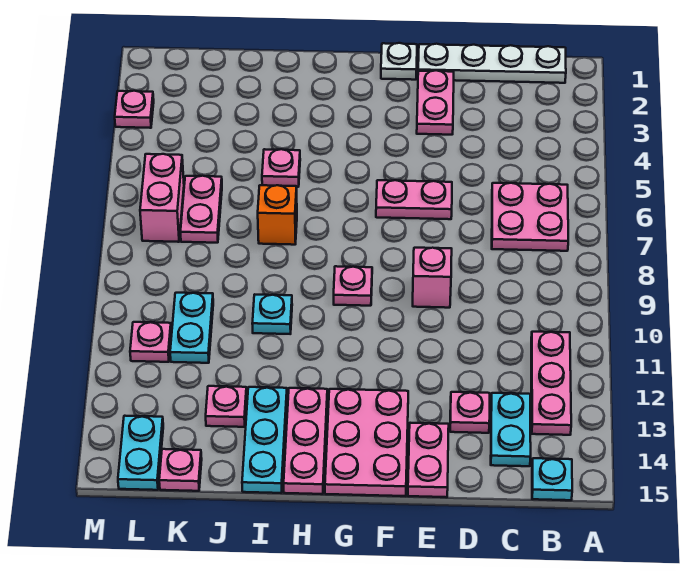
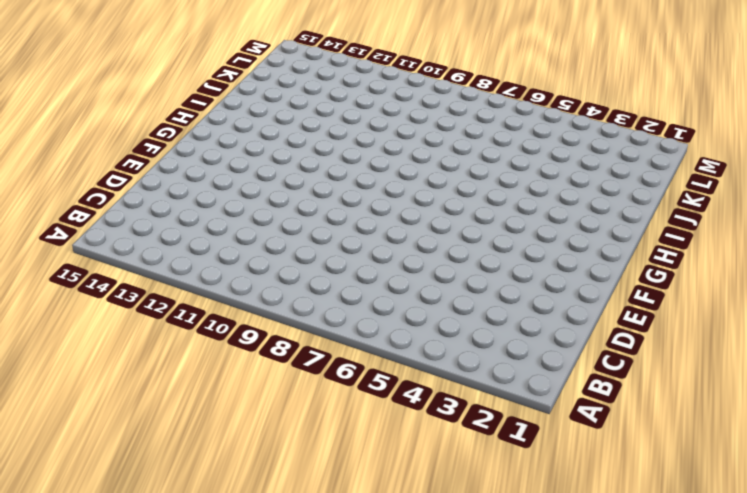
none -> white plate B1:E1 level 1
none -> pink plate B6:C7 level 1
none -> pink plate B11:B13 level 1

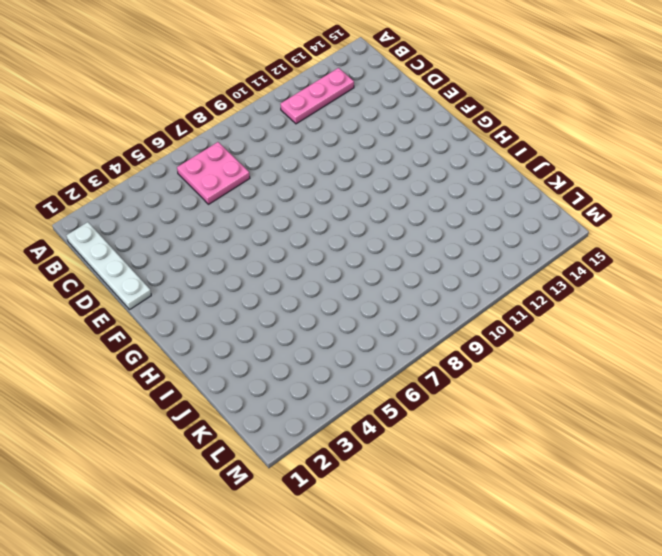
none -> cyan plate B15 level 1
none -> cyan plate C13:C14 level 1
none -> pink plate D13 level 1

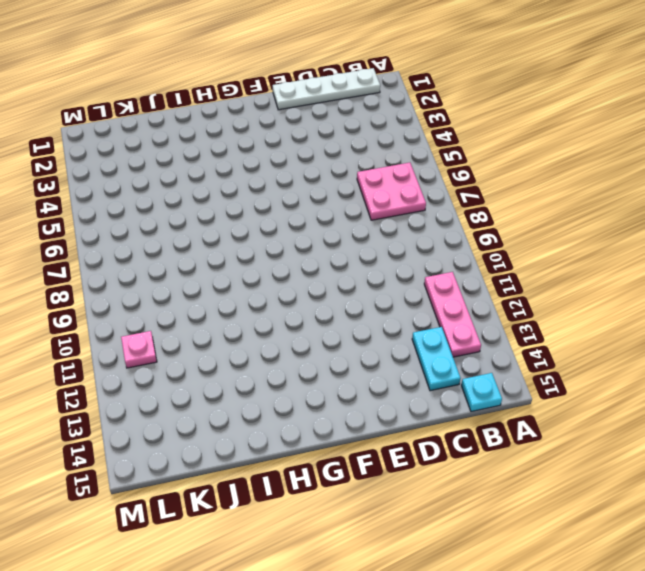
none -> pink plate D13 level 1
none -> pink plate E2:E3 level 1
none -> pink plate E6:F6 level 1

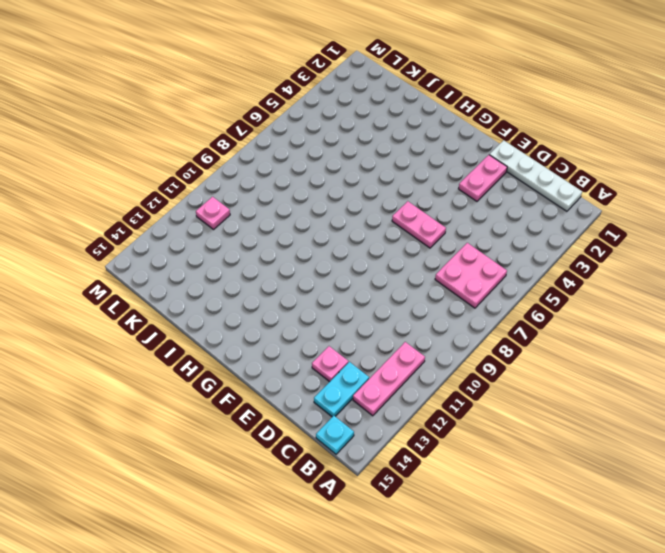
none -> pink brick E9 level 1
none -> pink plate E14:E15 level 1
none -> white plate F1 level 1

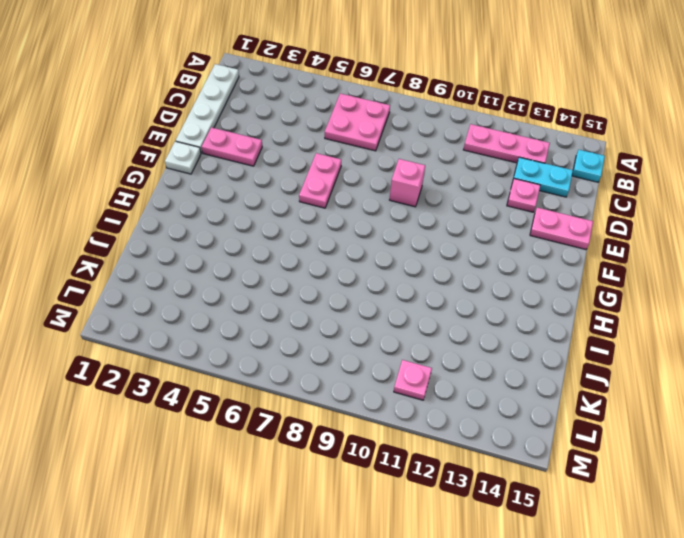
none -> pink plate F13:G15 level 1
none -> pink plate G9 level 1
none -> pink plate H13:H15 level 1

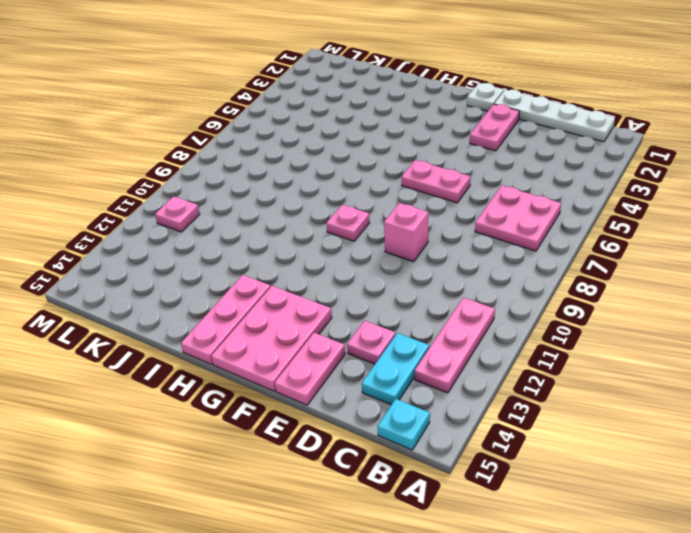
none -> pink plate I5 level 1
none -> orange brick I7 level 1
none -> cyan plate I10 level 1

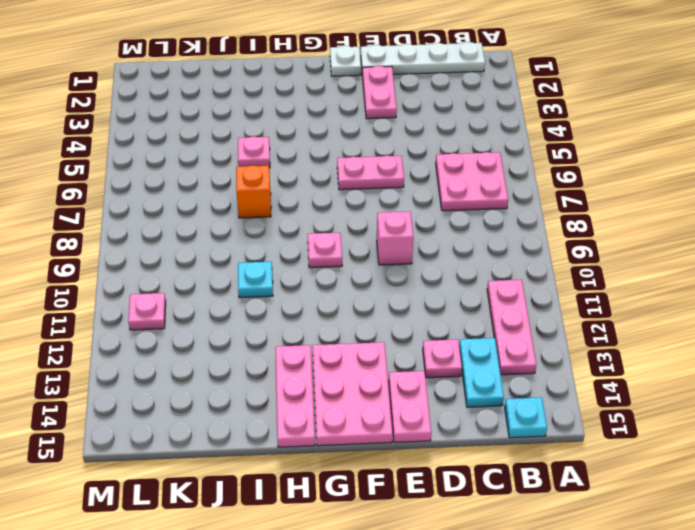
none -> cyan plate I13:I15 level 1
none -> pink plate J13 level 1
none -> pink plate K6:K7 level 1

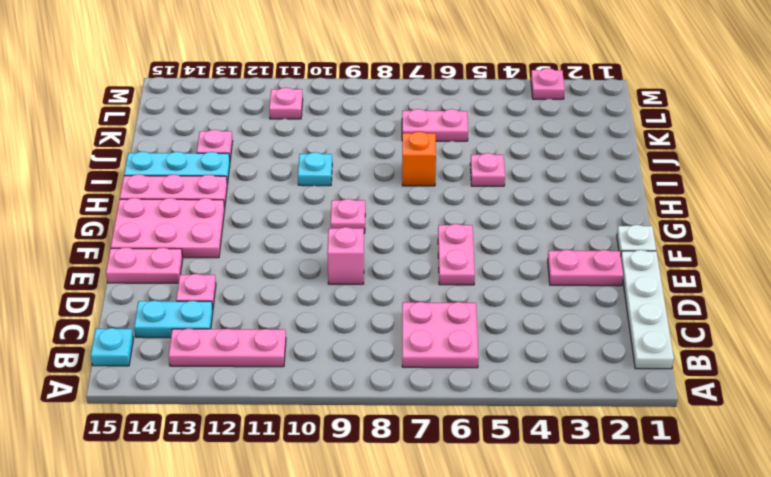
none -> cyan plate K10:K11 level 1
none -> pink plate K15 level 1
none -> pink brick L6:L7 level 1

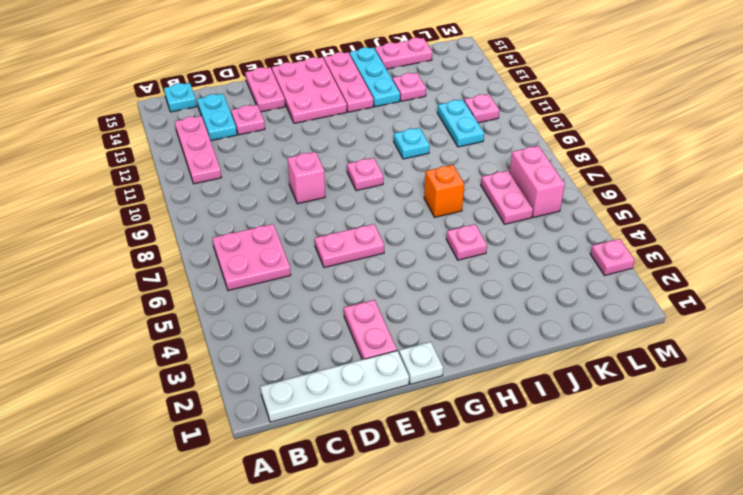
pink plate J15:K15 level 1 -> pink plate K15 level 1
none -> cyan plate L14:L15 level 1

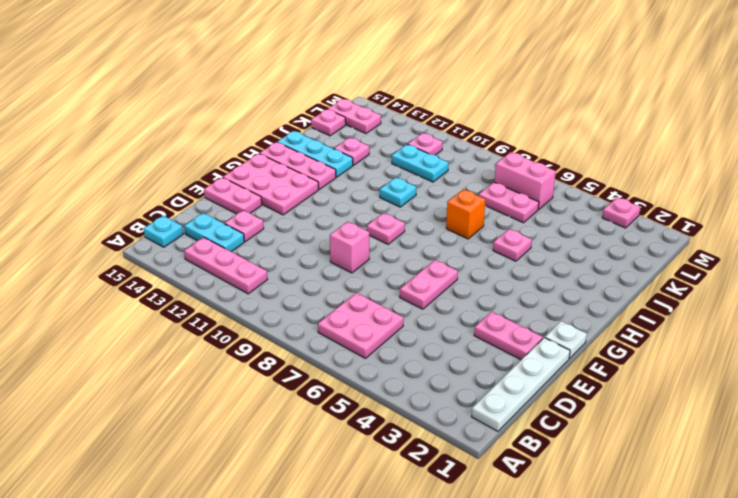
pink plate L14:L15 level 1 -> cyan plate L14:L15 level 1

